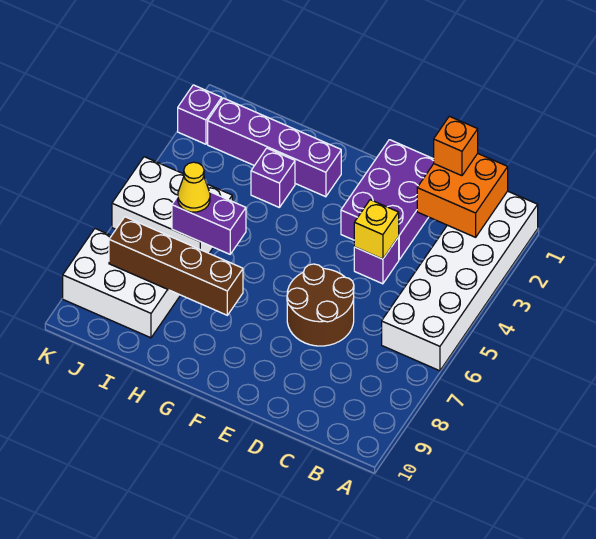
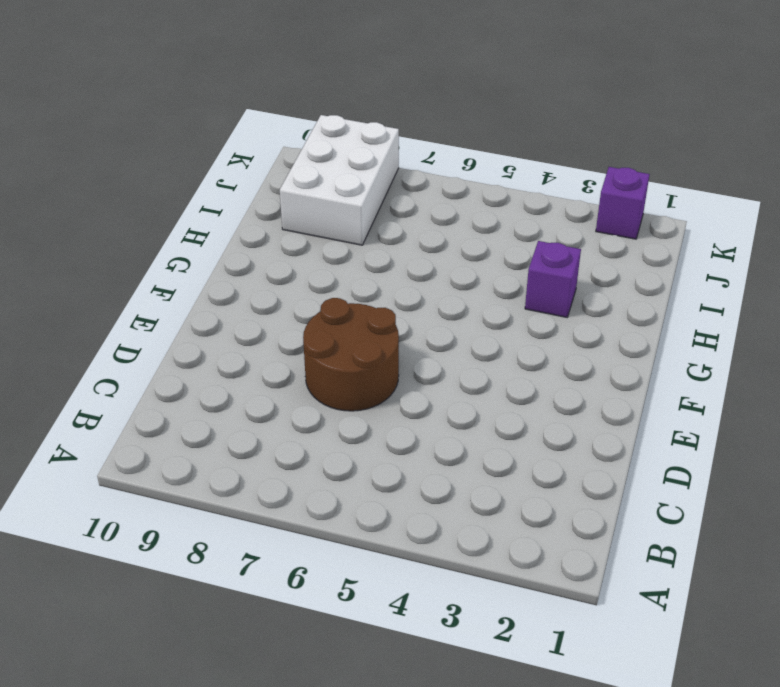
none -> white brick A1:B6 level 1
none -> purple brick D1:E3 level 1
none -> purple brick D4 level 1

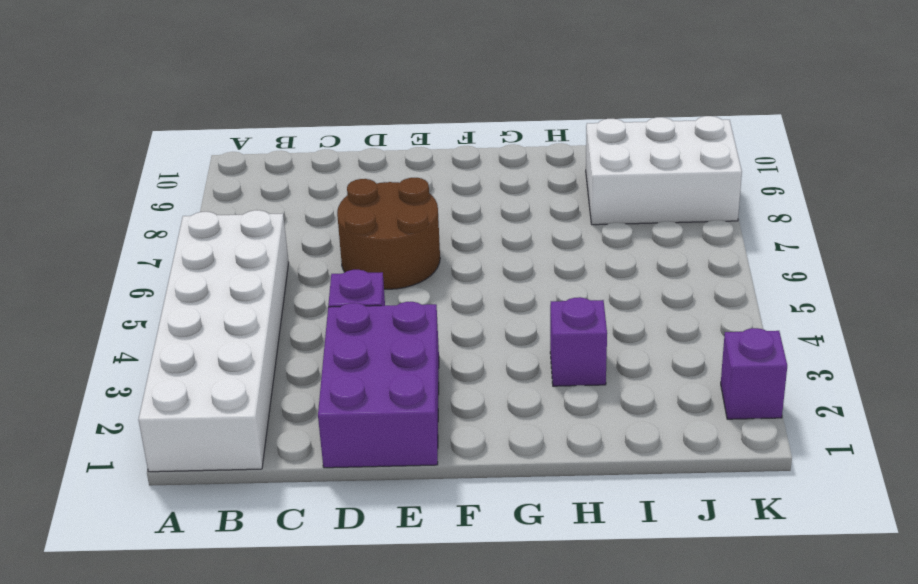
none -> purple brick G2:J2 level 1
none -> white brick I5:K6 level 1
none -> orange brick B1:C2 level 2

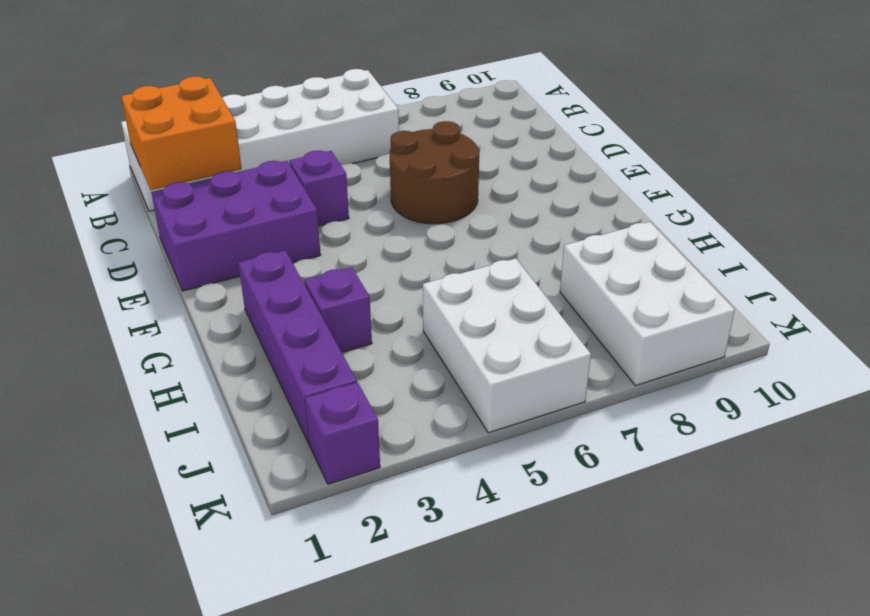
none -> yellow brick D4 level 2
none -> brown brick G8:J8 level 2
none -> purple brick H6:I6 level 2

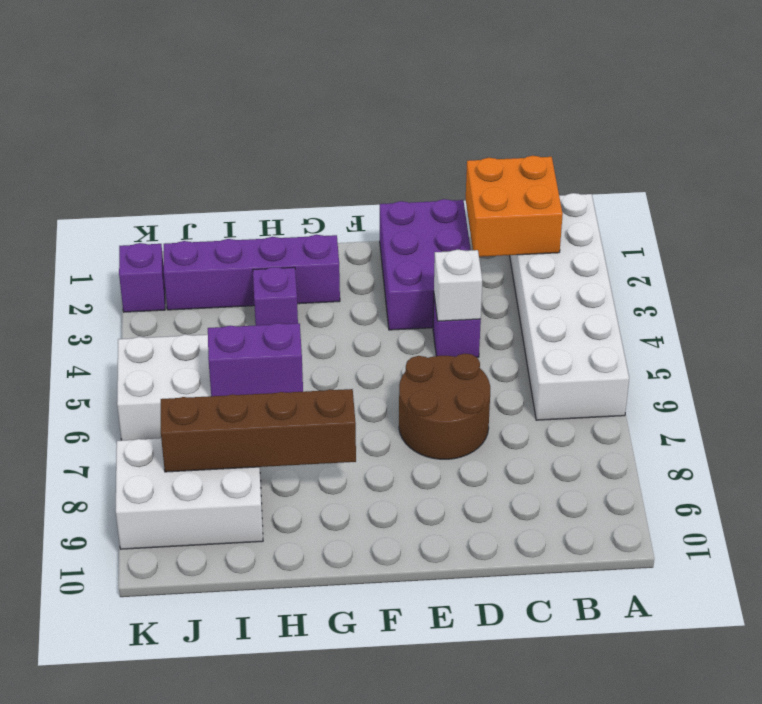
white brick D4 level 2 -> yellow brick D4 level 2
none -> orange brick C1 level 3
none -> yellow cone I6 level 3

